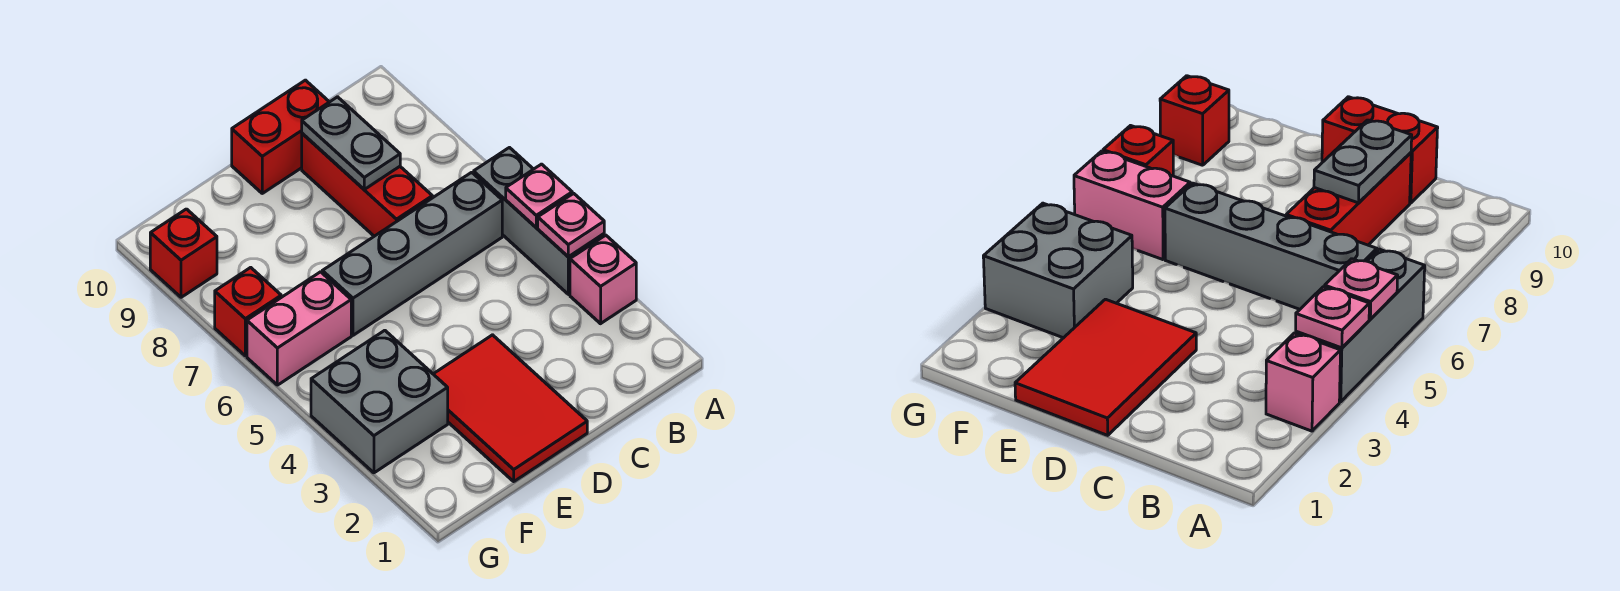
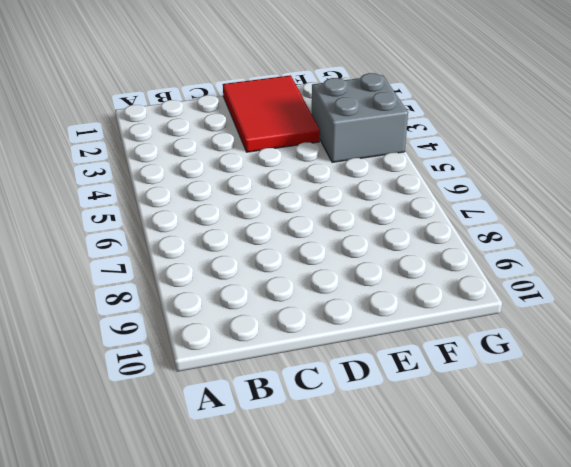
none -> pink brick A3 level 1
none -> grey brick A4:A6 level 1
none -> grey brick B6:E6 level 1

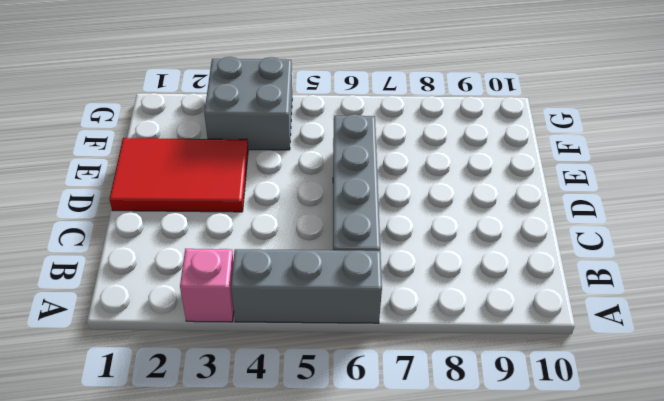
none -> red brick C7:C9 level 1
none -> red brick C10:D10 level 1
none -> pink brick F6:G6 level 1

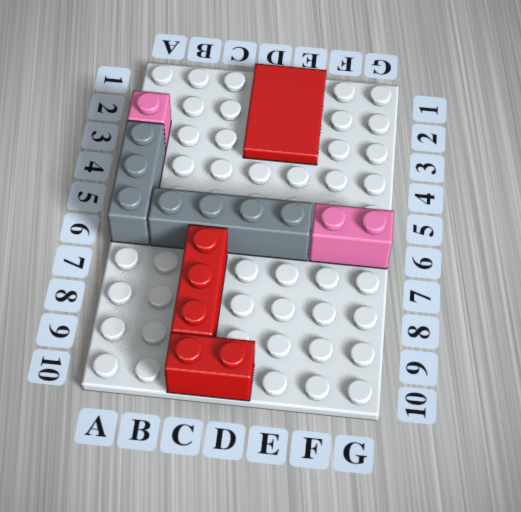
none -> grey brick F3:G4 level 1
none -> red brick G7 level 1
none -> red brick G9 level 1

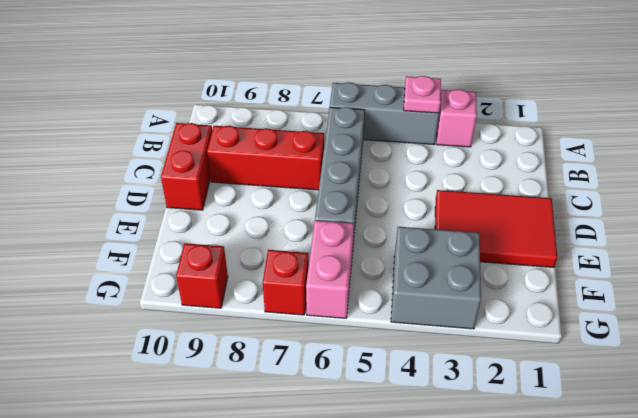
none -> pink plate A5 level 2
none -> grey plate C8:C9 level 2

